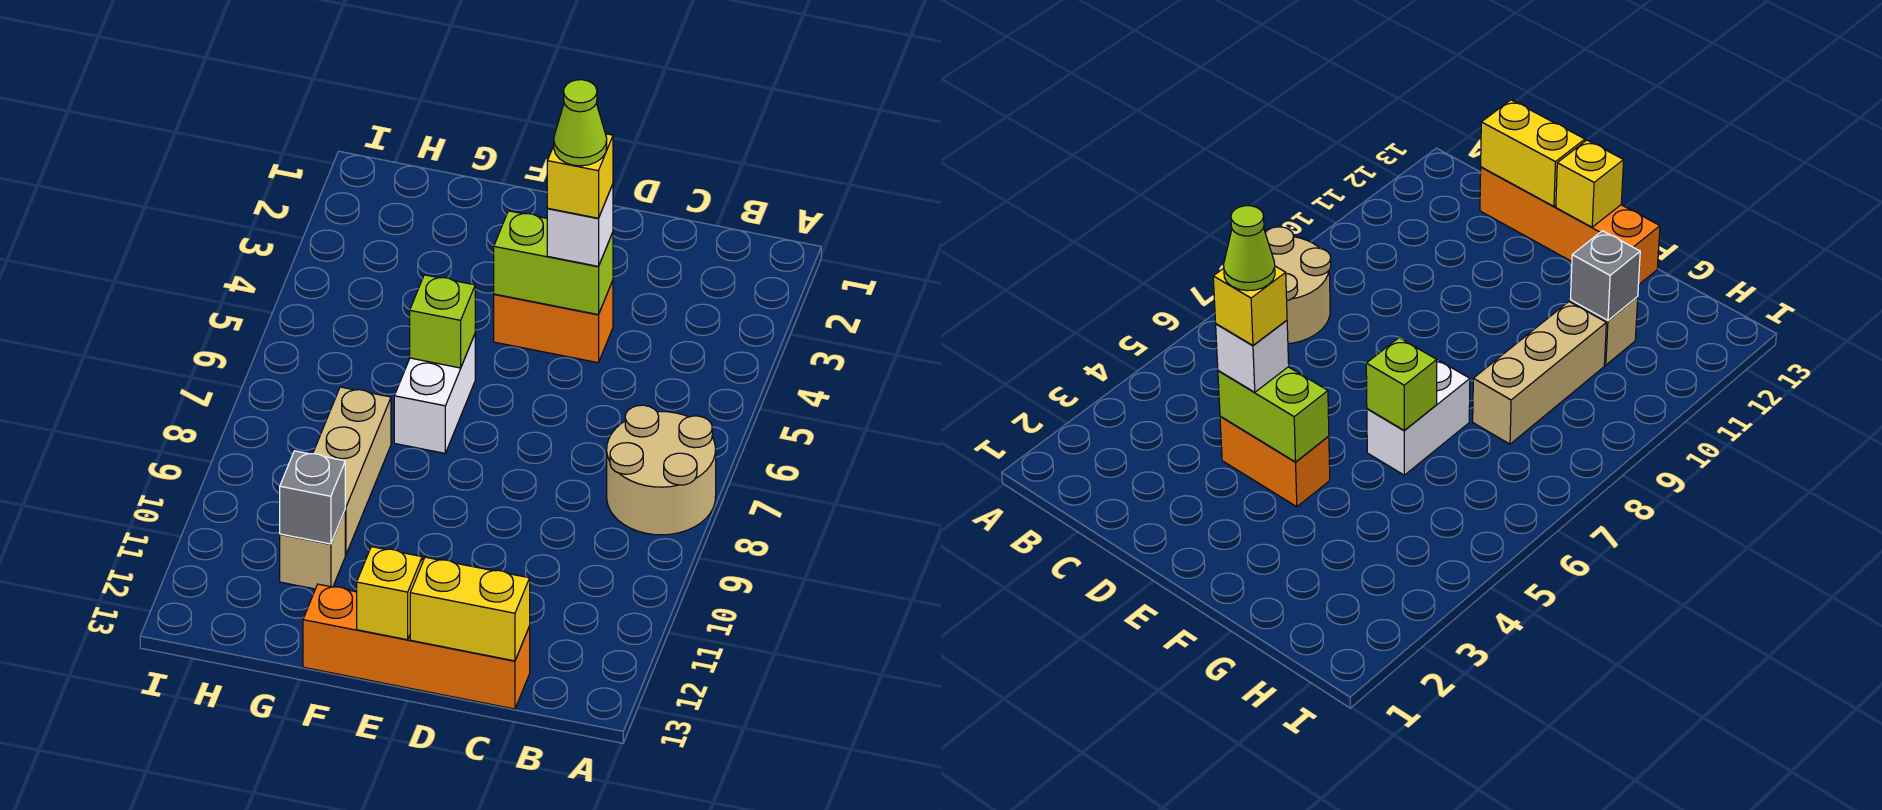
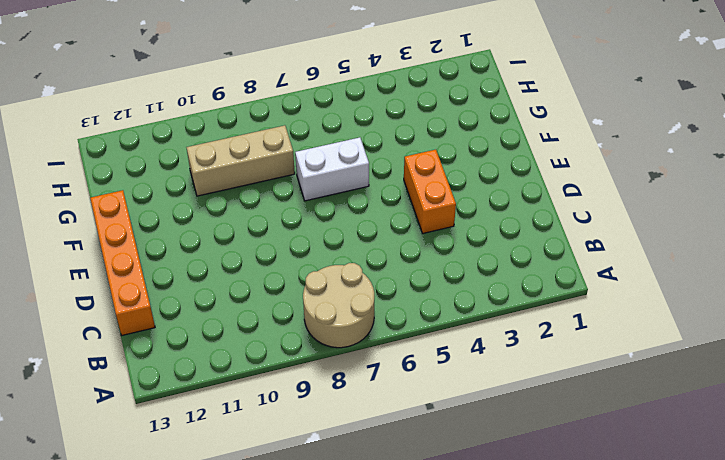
none -> tan brick G11 level 1
none -> yellow brick C13:D13 level 2
none -> lime brick D4:E4 level 2

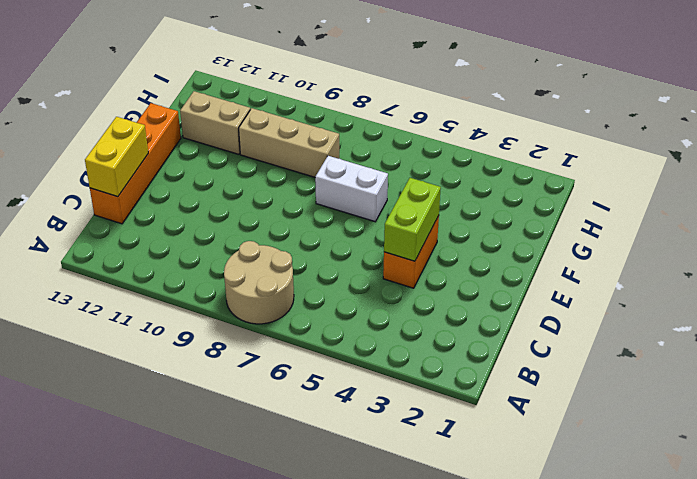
tan brick G11:G12 level 1 -> tan brick G11 level 1
none -> yellow brick E13 level 2
none -> lime brick F6 level 2
none -> grey brick G11 level 2

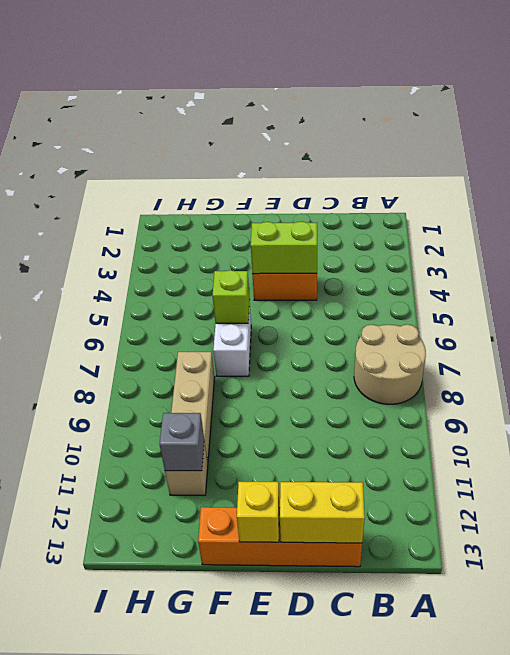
none -> white brick D4 level 3
none -> yellow brick D4 level 4
none -> lime cone D4 level 5

